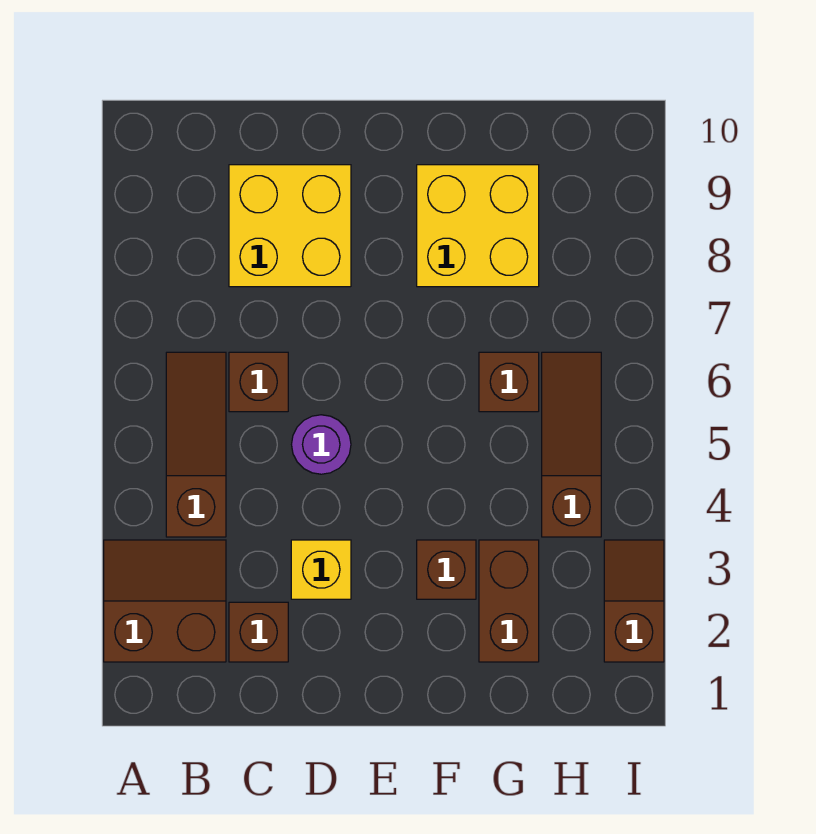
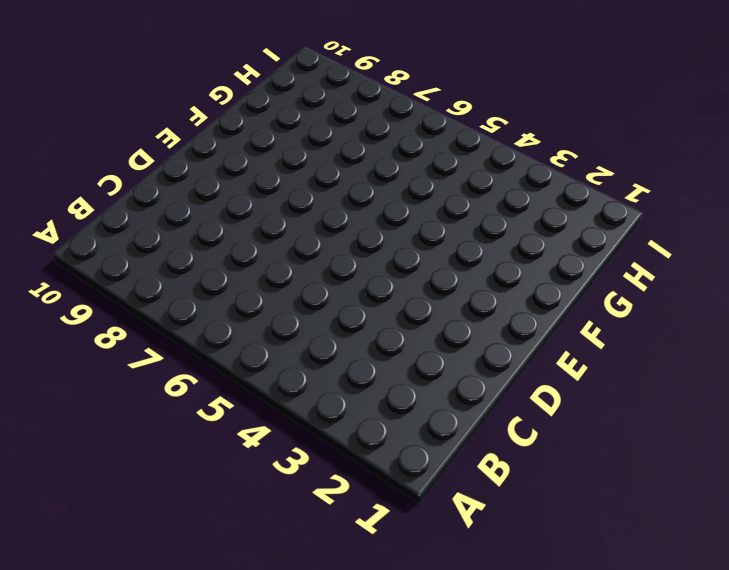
none -> brown slope A2:B3 level 1 top 2
none -> brown slope B4:B6 level 1 top 4
none -> brown brick C2 level 1

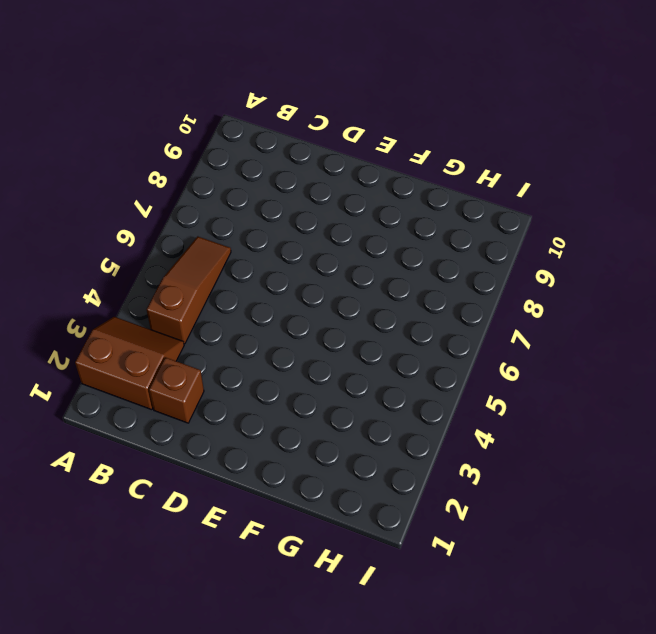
none -> brown brick C6 level 1
none -> yellow brick C8:D9 level 1
none -> yellow brick D3 level 1

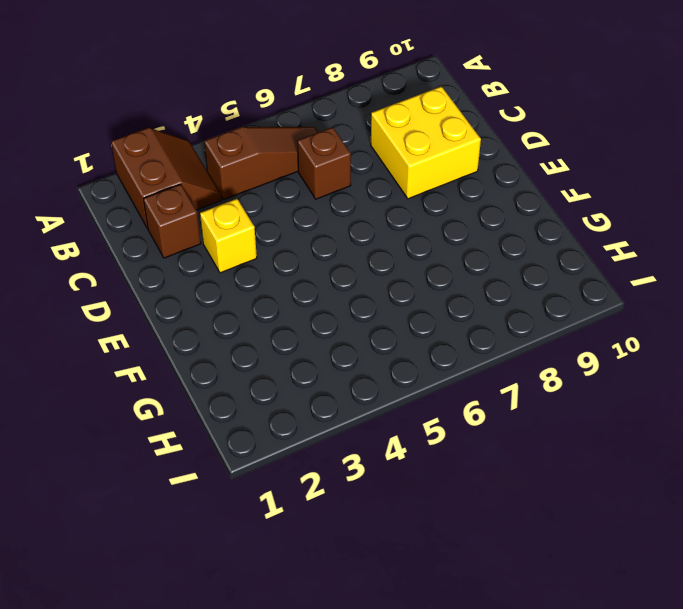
none -> purple round brick D5 level 1
none -> brown brick F3 level 1
none -> yellow brick F8:G9 level 1

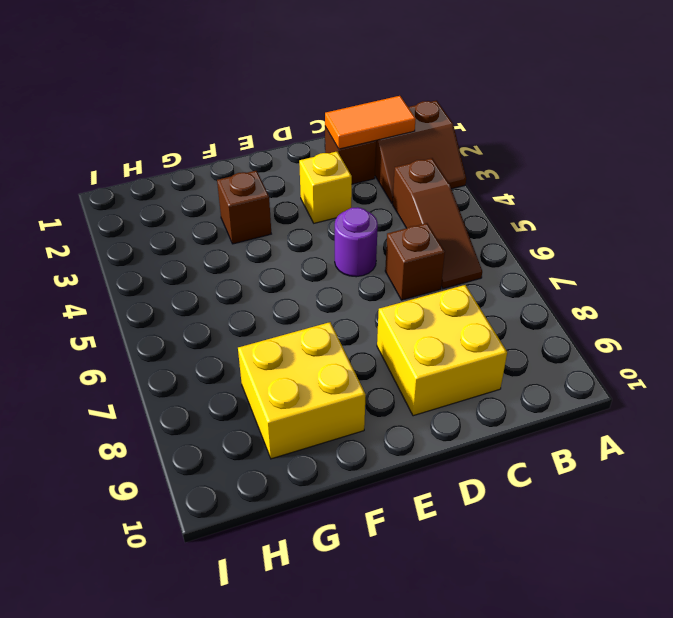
orange tile B2:C2 level 2 -> none
none -> brown brick G2:G3 level 1
none -> brown brick G6 level 1
none -> brown slope H4:H6 level 1 top 4

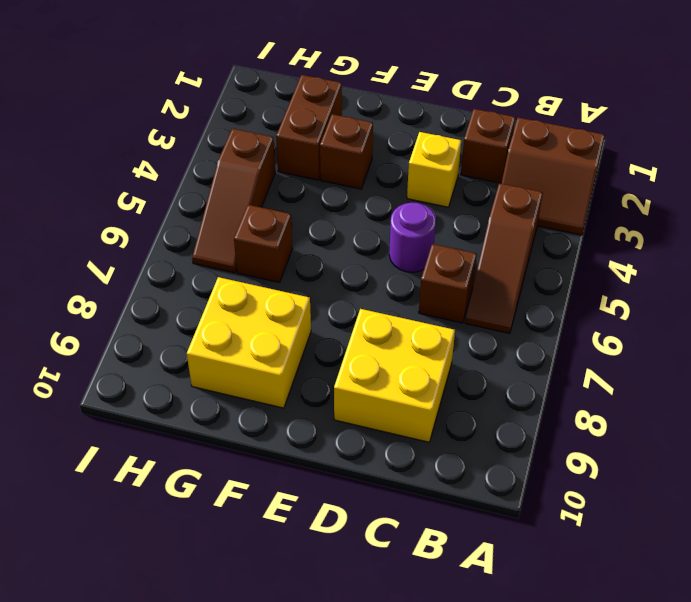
none -> brown slope I2:I3 level 1 top 2

